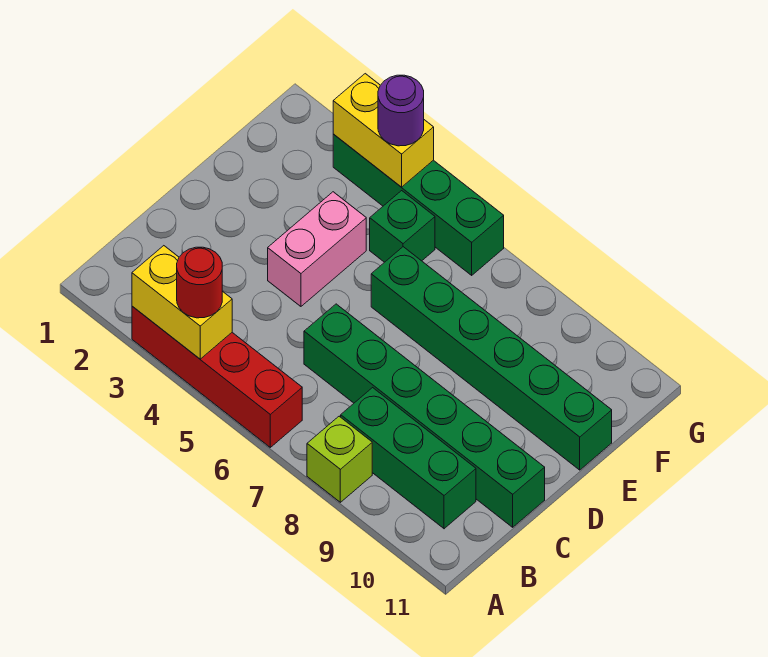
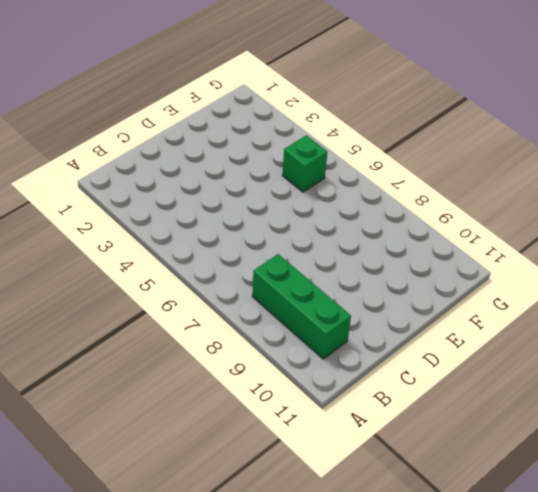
none -> red brick A3:A6 level 1
none -> lime brick A8 level 1
none -> green brick C6:C11 level 1

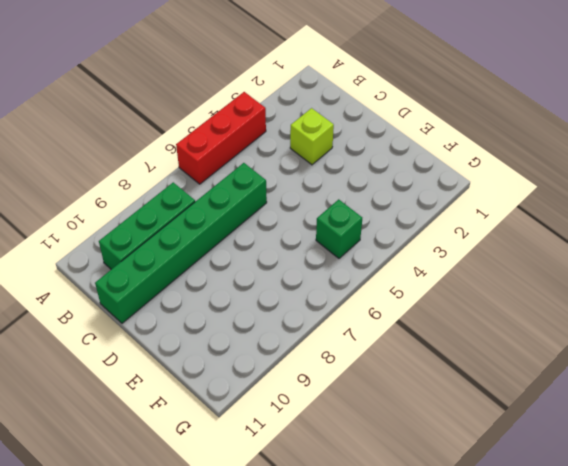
red brick A4:A6 level 1 -> red brick A3:A6 level 1
lime brick C3 level 1 -> lime brick A8 level 1
none -> pink brick D4:E4 level 1
none -> green brick E6:E11 level 1
none -> green brick G3:G6 level 1

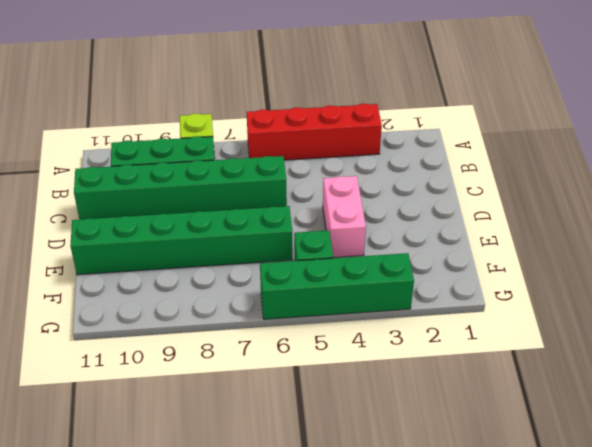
none -> yellow brick A3:A4 level 2
none -> yellow brick G3:G4 level 2
none -> red round brick A4 level 3

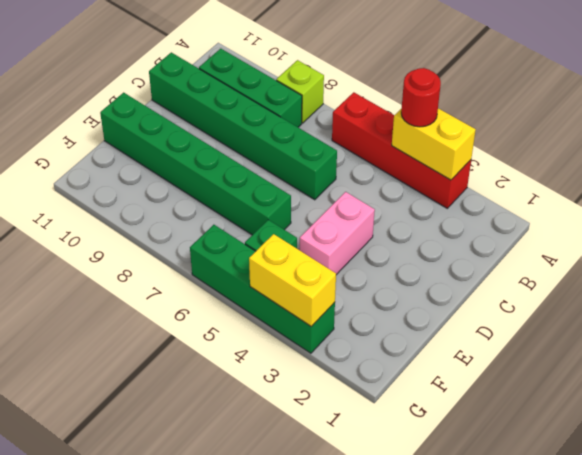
none -> purple round brick G4 level 3

